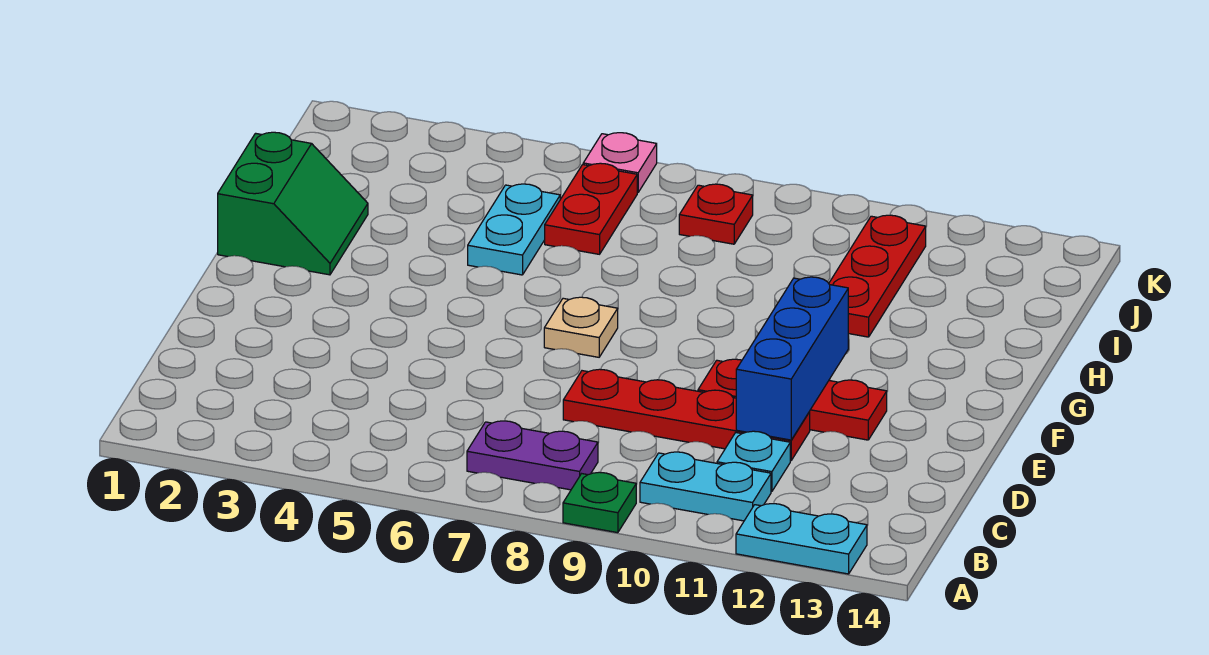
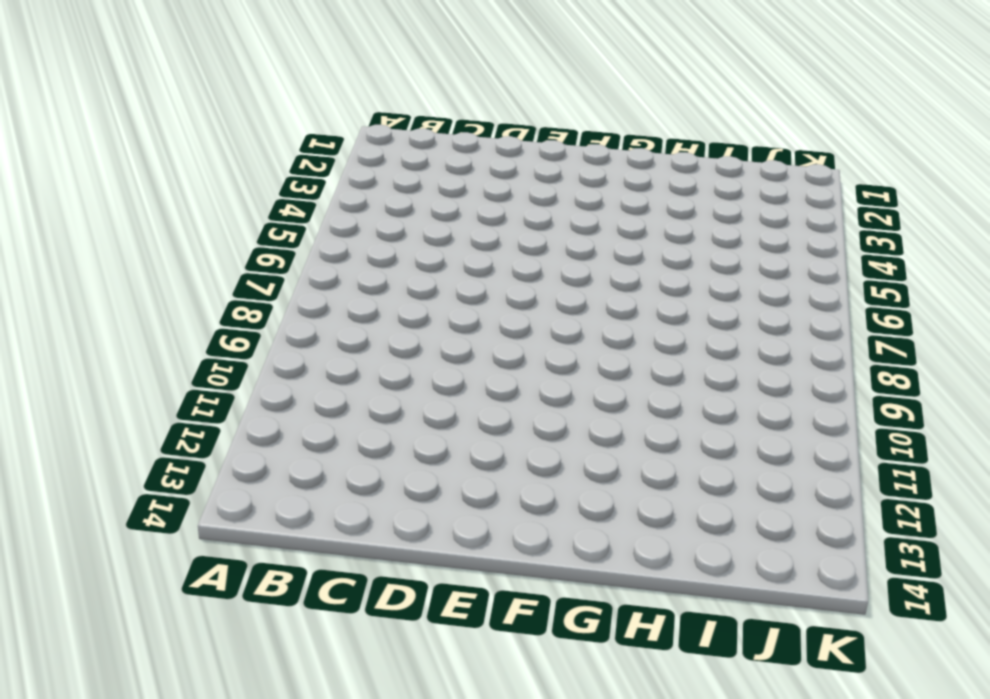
none -> green plate A9 level 1
none -> cyan plate A12:A13 level 1
none -> purple plate B7:B8 level 1

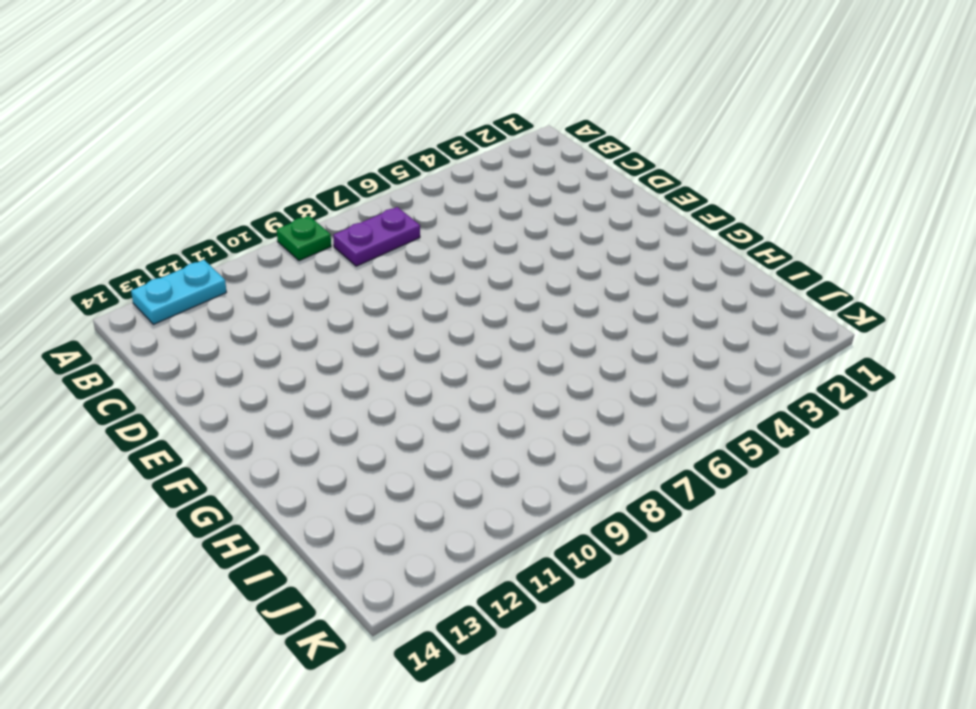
none -> cyan plate B10:B11 level 1
none -> cyan plate C11 level 1
none -> red plate D8:D11 level 1

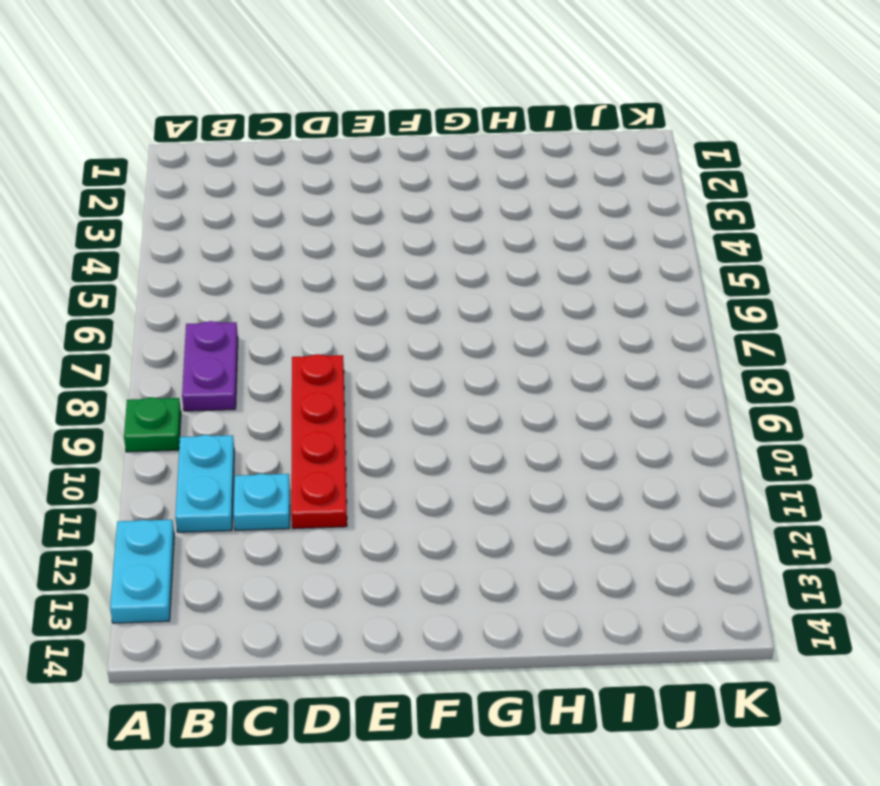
none -> red plate E10:E12 level 1
none -> tan plate F7 level 1
none -> green slope G1:H2 level 1 top 1

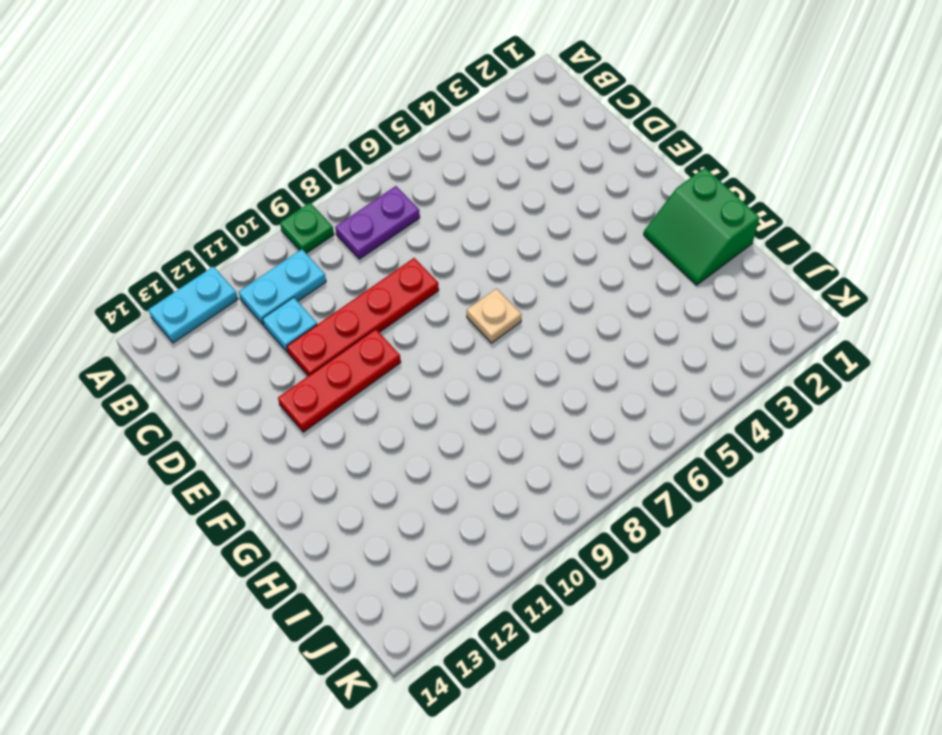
none -> cyan plate H5:I5 level 1
none -> red plate H11:J11 level 1
none -> red plate I6:J6 level 1

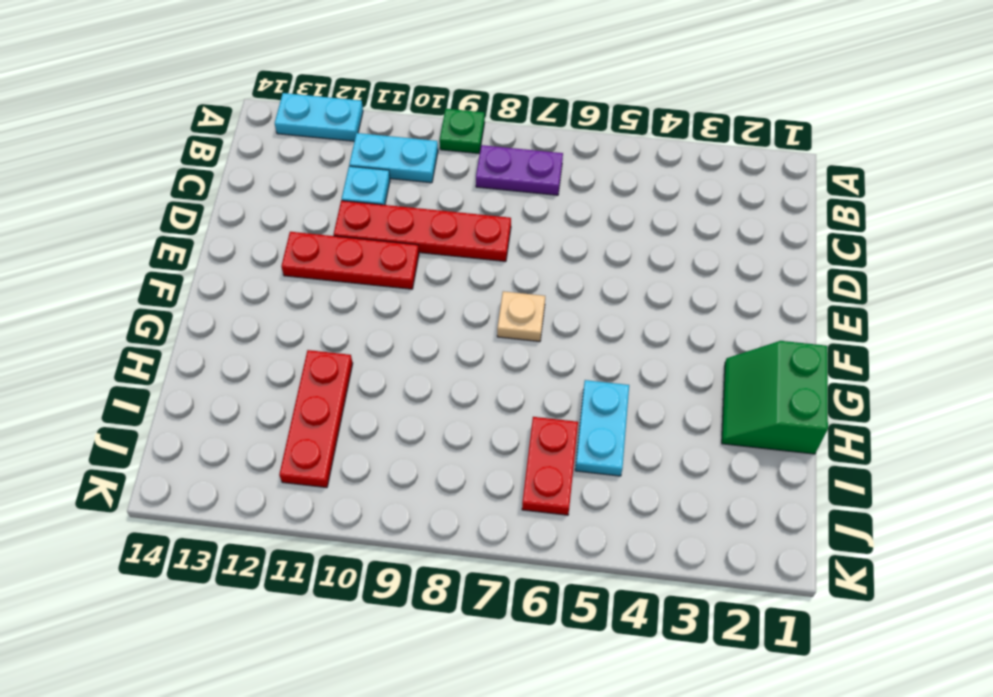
none -> red plate J8 level 1
none -> pink plate K6 level 1
none -> blue brick D11:F11 level 2

